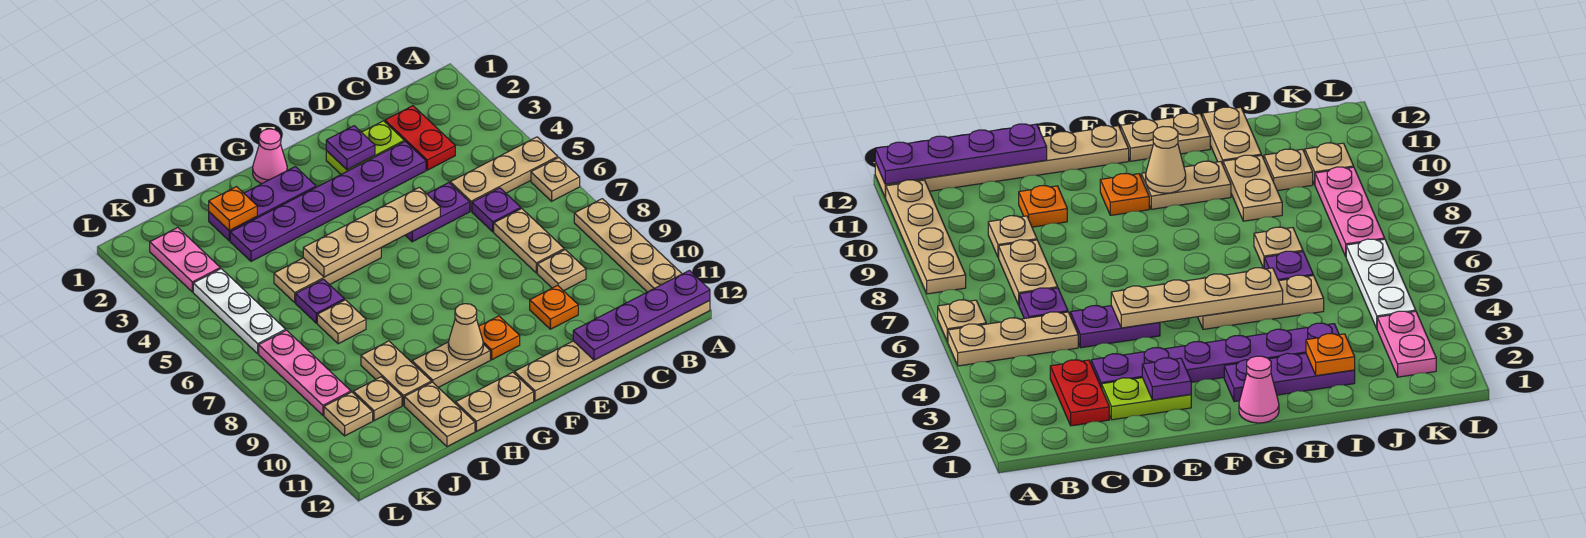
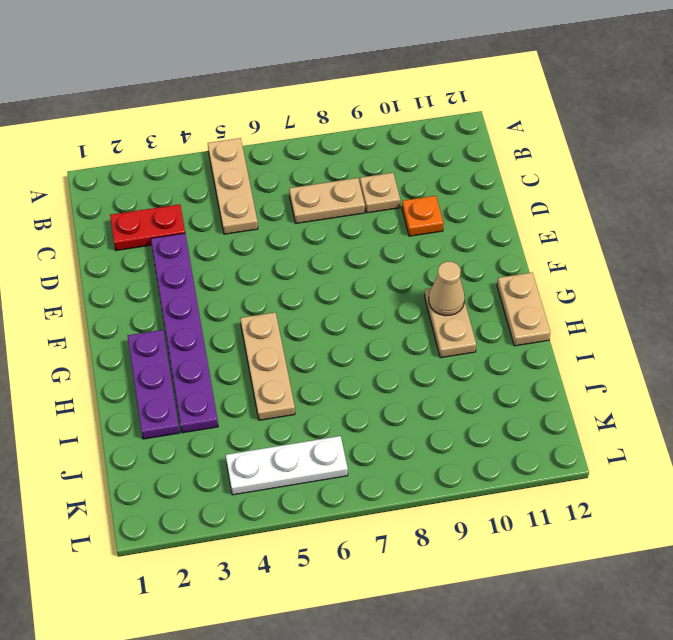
none -> tan plate A6 level 1
none -> tan plate A8:A11 level 1
none -> tan plate A12:F12 level 1
none -> purple plate C6 level 1

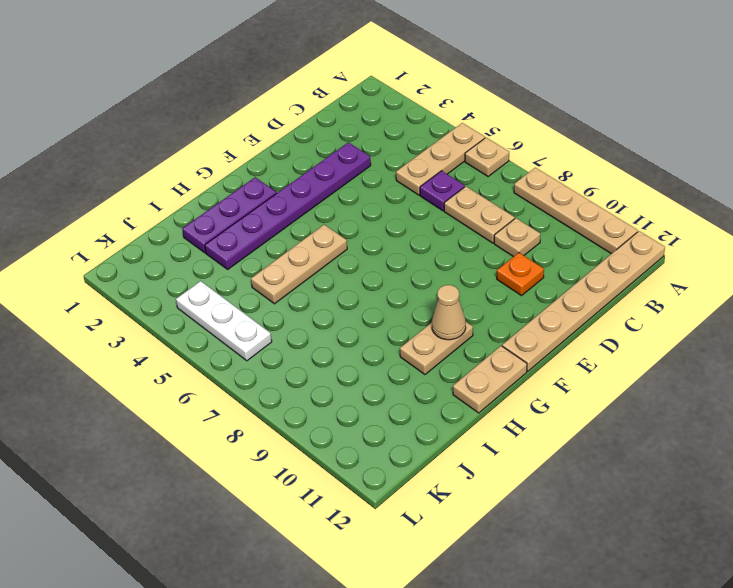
none -> red plate C2:C3 level 1
none -> lime plate D2:E2 level 1
none -> purple plate D5:E5 level 1
none -> orange plate F10 level 1

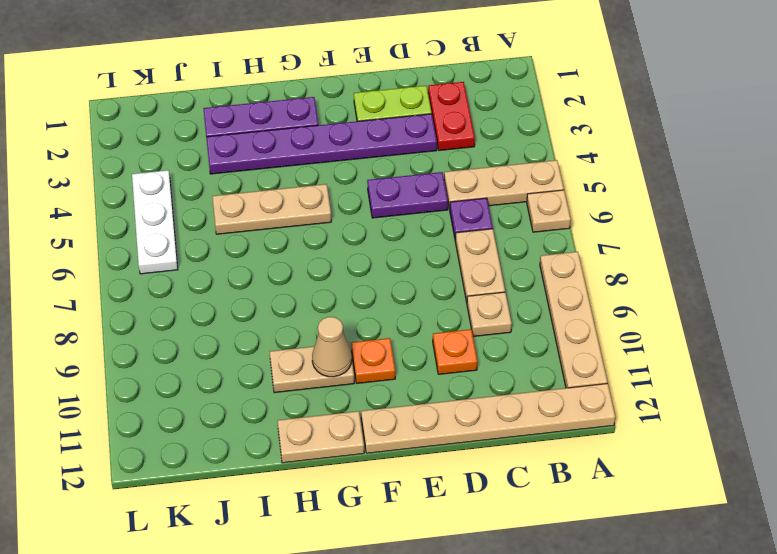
none -> pink cone G1 level 1
none -> purple plate I6 level 1
none -> tan plate I7 level 1
none -> tan plate I9:I10 level 1

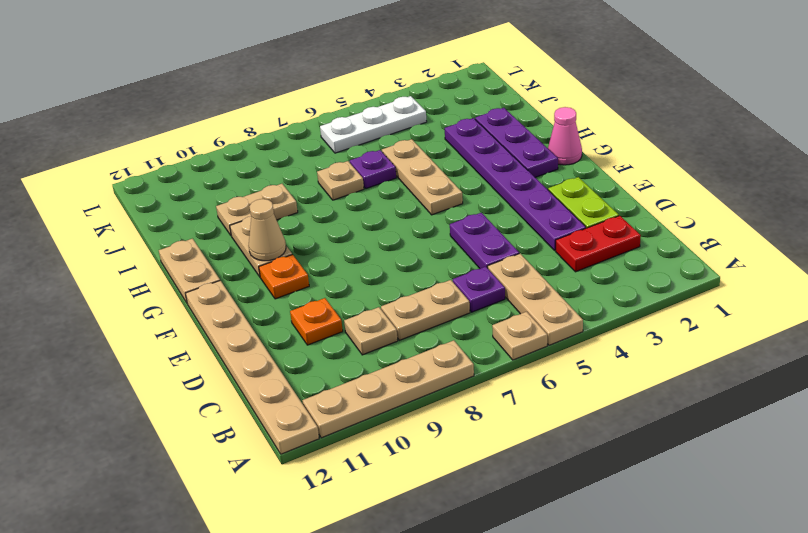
none -> tan plate I11:I12 level 1
none -> tan plate J10 level 1
none -> pink plate K2:K3 level 1
none -> pink plate K7:K9 level 1

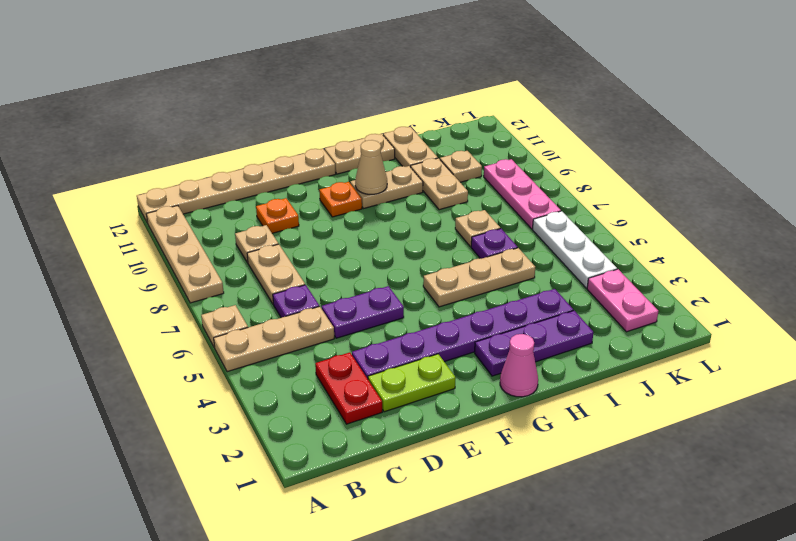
none -> tan plate K10 level 1
none -> purple plate A12:D12 level 2
none -> purple plate E2 level 2
none -> tan plate E5:H5 level 2

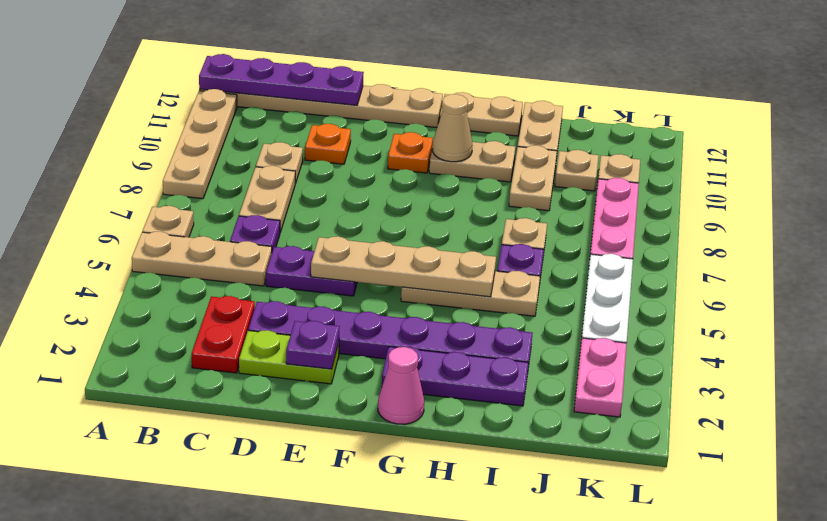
none -> orange plate I2 level 2

